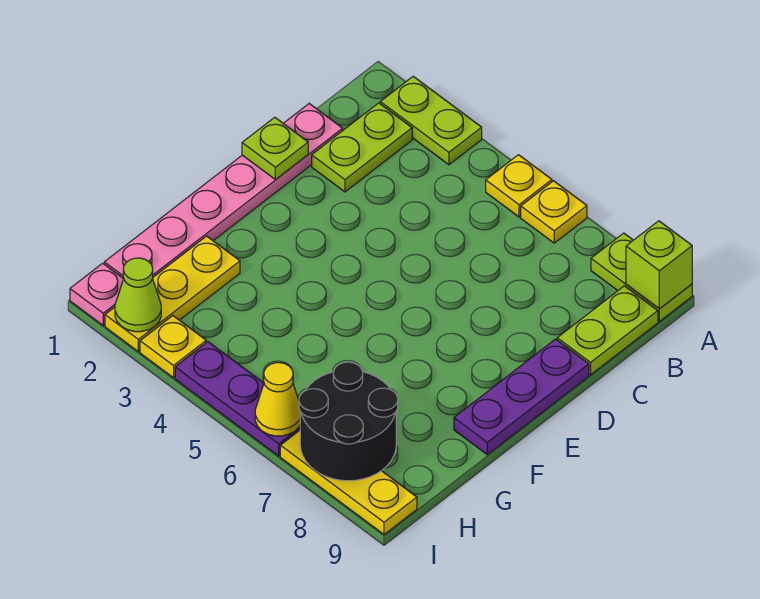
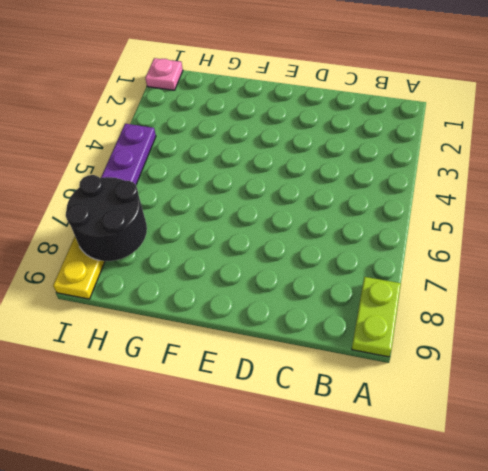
none -> lime plate A2:A3 level 1
none -> yellow plate A5 level 1
none -> yellow plate A6 level 1

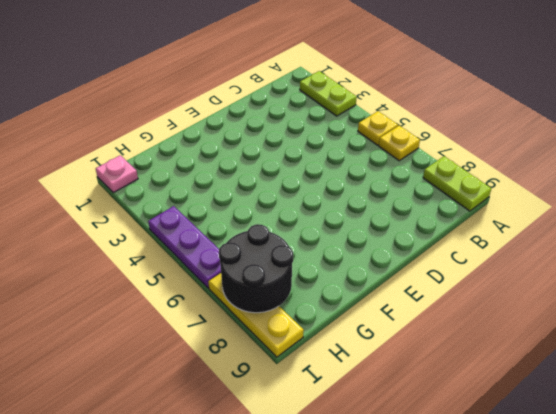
none -> lime plate B2:C2 level 1
none -> lime plate B9:C9 level 1
none -> pink plate C1:H1 level 1

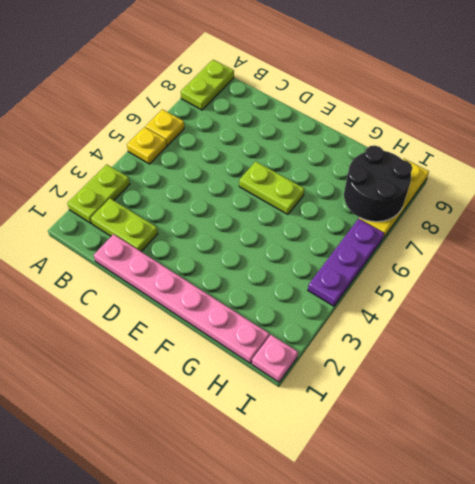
lime plate E6:F6 level 1 -> lime plate B9:C9 level 1
none -> purple plate D9:F9 level 1
none -> yellow plate G2:I2 level 1
none -> yellow plate I3 level 1

